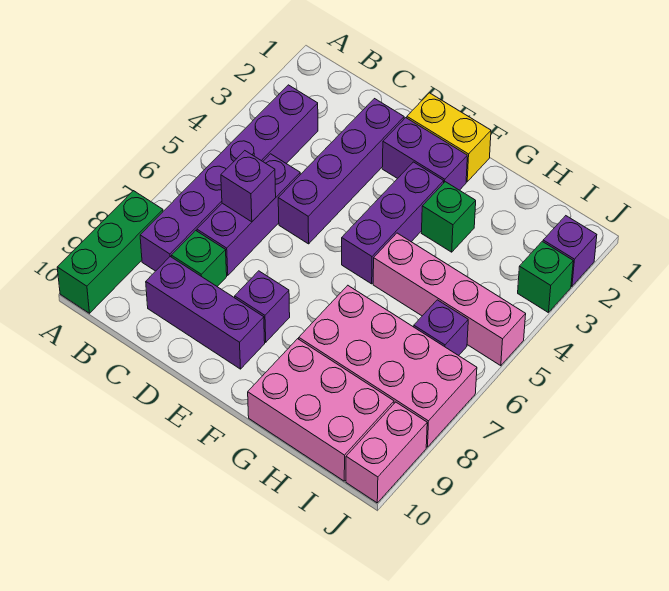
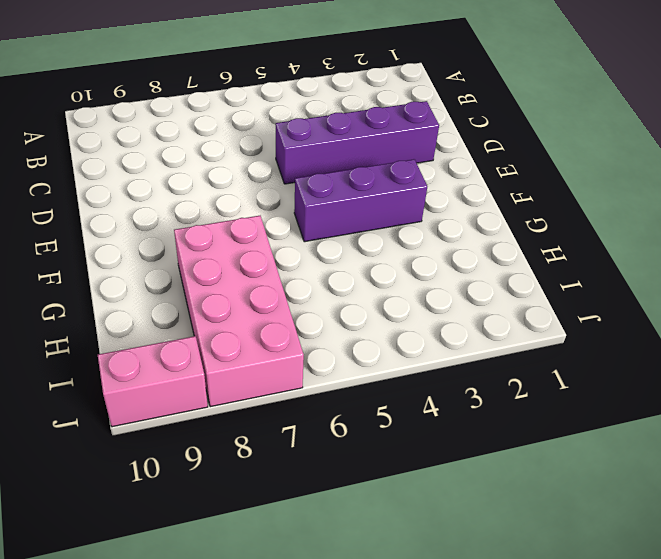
none -> green brick A8:A10 level 1
none -> purple brick B3:B8 level 1
none -> purple brick C5:C7 level 1

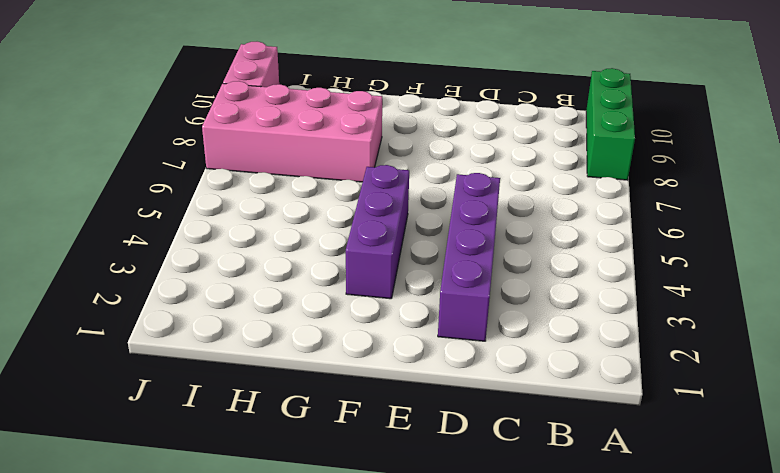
none -> purple brick B3:B8 level 1
none -> purple brick C5:C7 level 1
none -> green brick C8 level 1

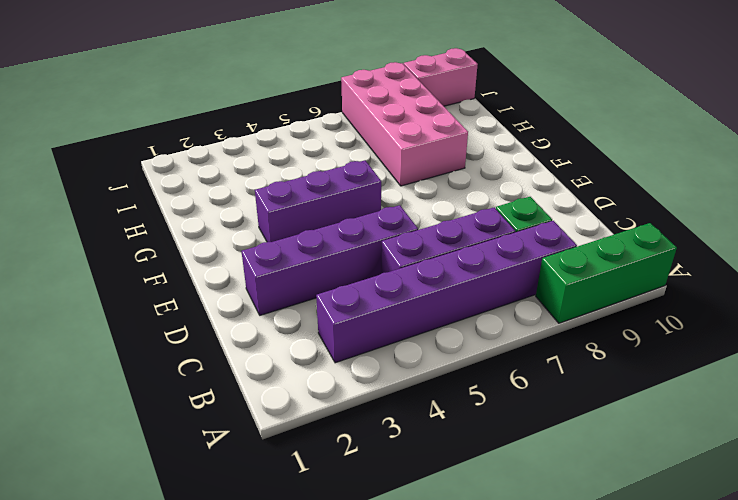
none -> purple brick C9:E9 level 1
none -> yellow brick E1:F1 level 1
none -> purple brick E2:F2 level 1

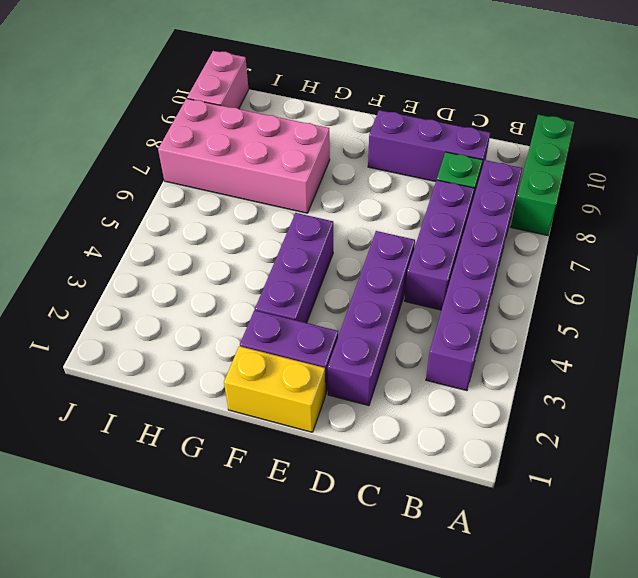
none -> purple brick E8 level 1
none -> green brick G3 level 1
none -> pink brick G5:J5 level 1

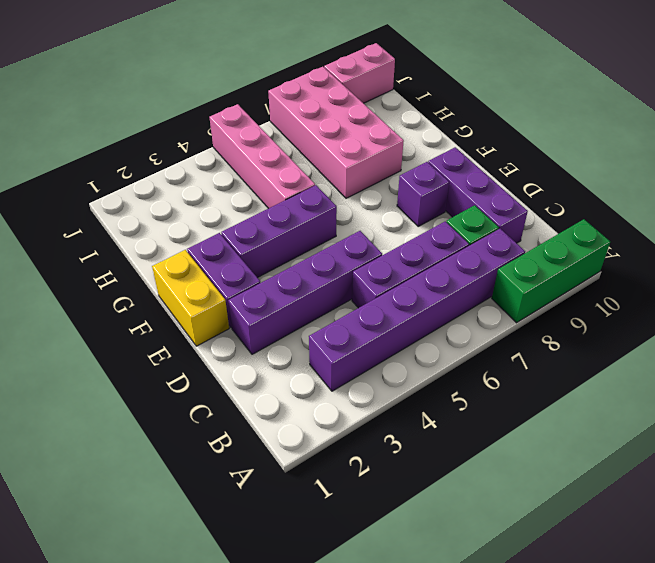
none -> green brick G3 level 1
none -> pink brick G9:I10 level 1
none -> purple brick I6 level 1

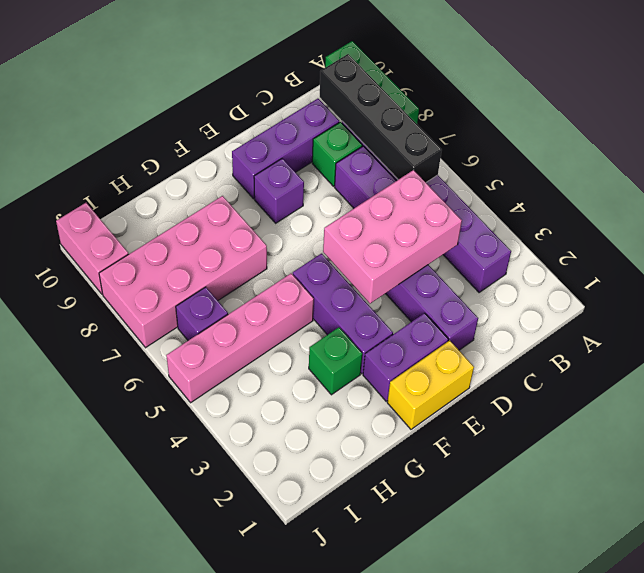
black brick B6:B9 level 2 -> none
pink brick C4:E5 level 2 -> pink brick G9:I10 level 1
none -> purple brick J2 level 1
none -> green brick J3 level 1
none -> purple brick C6 level 2

